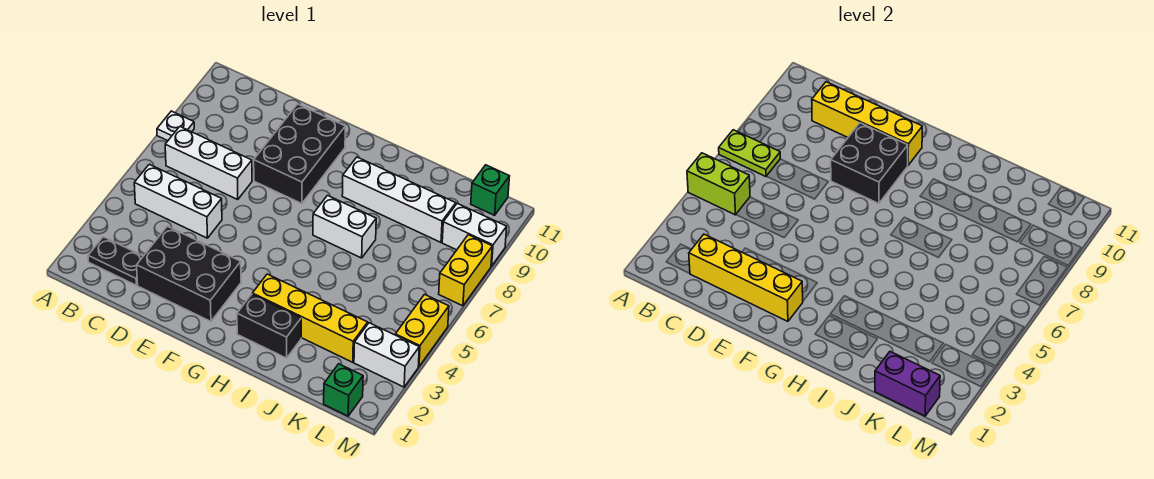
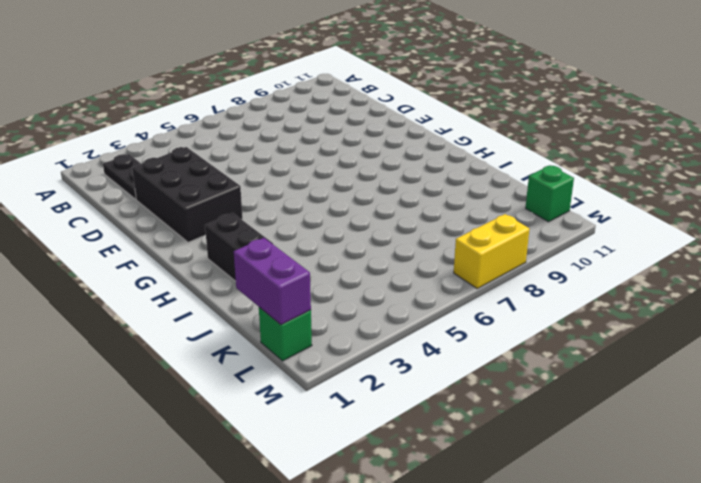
none -> white plate A8 level 1
none -> white brick B5:D5 level 1
none -> white brick B7:D7 level 1

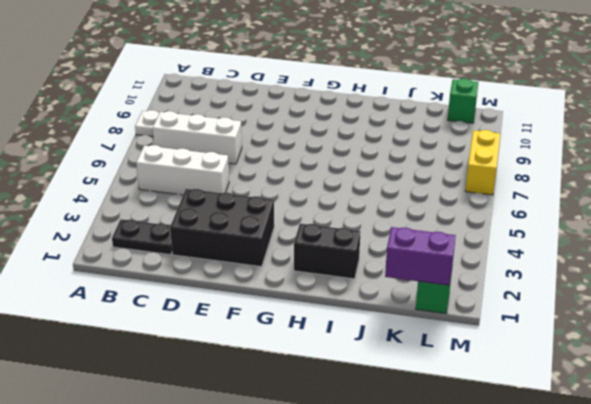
none -> black brick E8:F10 level 1
none -> yellow brick H3:K3 level 1
none -> white brick H7:I7 level 1

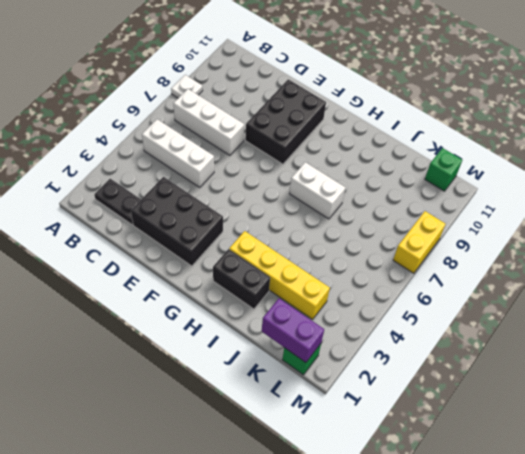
none -> white brick H9:K9 level 1
none -> white brick L3:M3 level 1
none -> white brick L9:M9 level 1

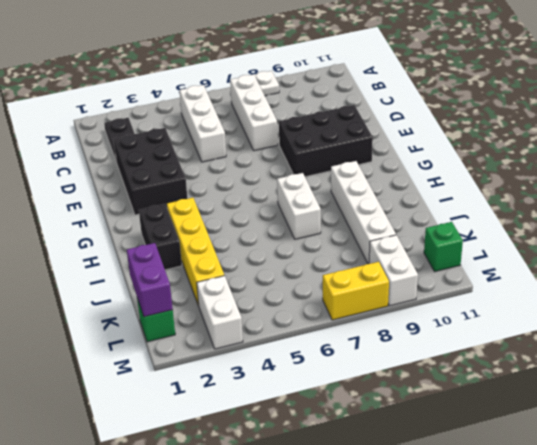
none -> yellow brick M4:M5 level 1
none -> lime brick A5:B5 level 2
none -> lime plate A7:B7 level 2

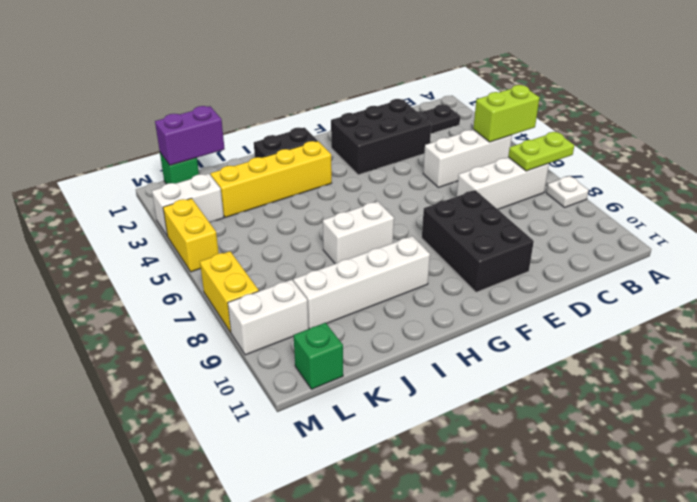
none -> yellow brick C2:F2 level 2
none -> yellow brick C10:F10 level 2
none -> black brick E8:F9 level 2

